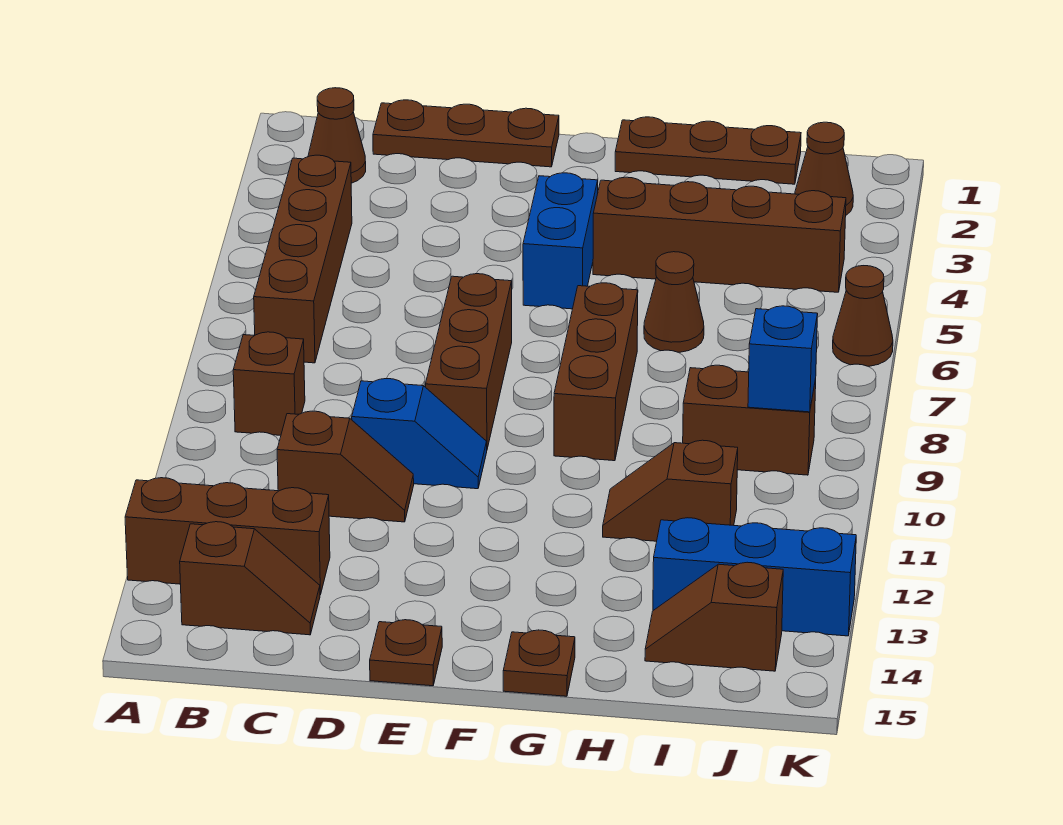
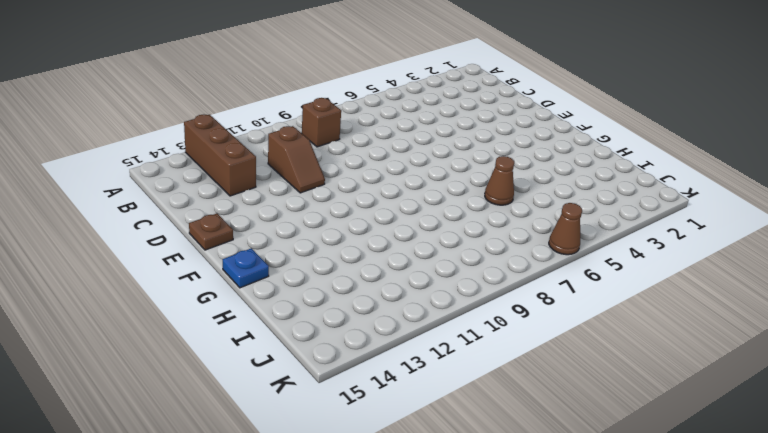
blue plate G15 level 1 -> brown plate G15 level 1
none -> brown cone B2 level 1
none -> brown brick B4:B7 level 1
none -> brown slope B14:C14 level 1 top B

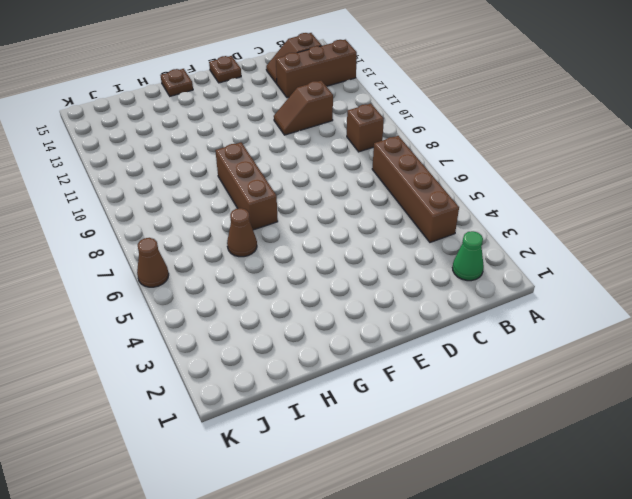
green cone B2 level 1 -> brown cone B2 level 1
none -> brown plate C1:E1 level 1
none -> blue slope D10:E10 level 1 top D
none -> brown brick E7:E9 level 1

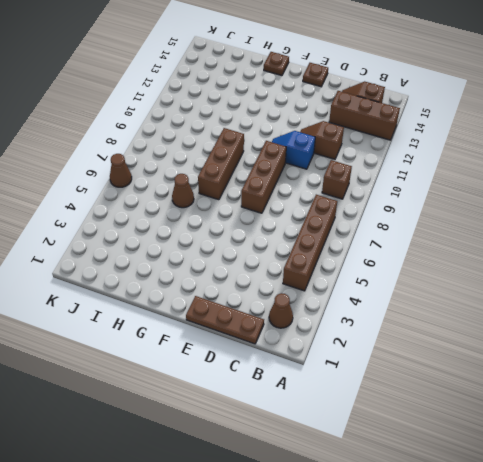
none -> blue brick F4:F5 level 1
none -> brown plate G1:I1 level 1
none -> brown brick G4:J4 level 1

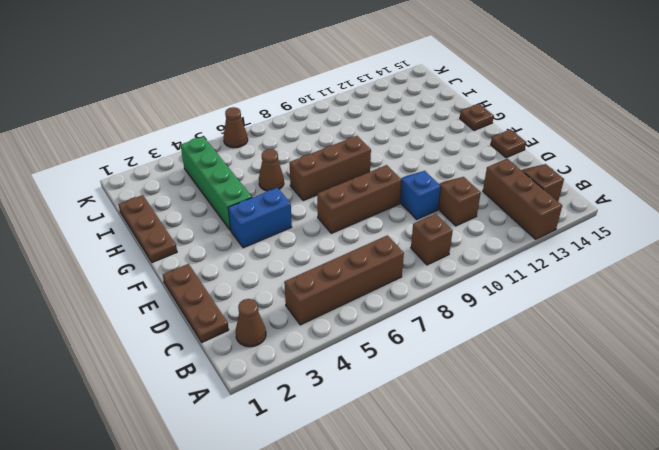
green brick G4:J4 level 1 -> brown brick G4:J4 level 1
none -> brown slope H11:I11 level 1 top I
none -> brown brick I9:J9 level 1
none -> blue brick I13:K13 level 1

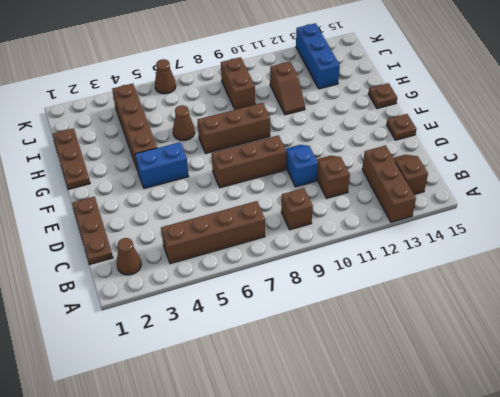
none -> brown slope I14:J14 level 1 top J
none -> brown cone J2 level 1
none -> blue brick J9 level 2

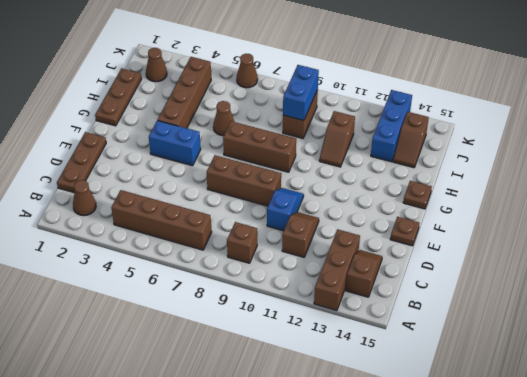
blue brick I9:J9 level 2 -> blue brick J9 level 2

